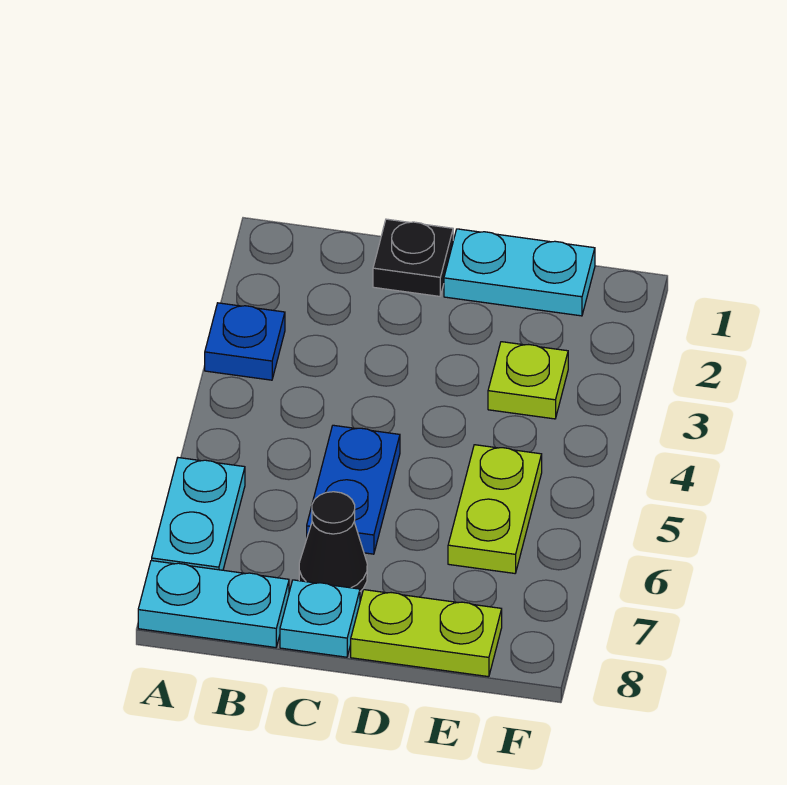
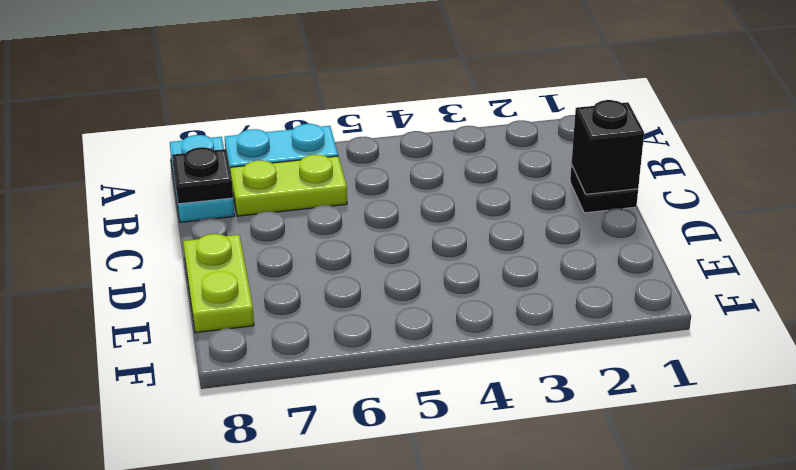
lime plate B6:B7 level 1 -> lime plate E5:E6 level 1
black plate B8 level 2 -> none
black brick C1 level 2 -> none
none -> blue plate A3 level 1
none -> blue plate C5:C6 level 1

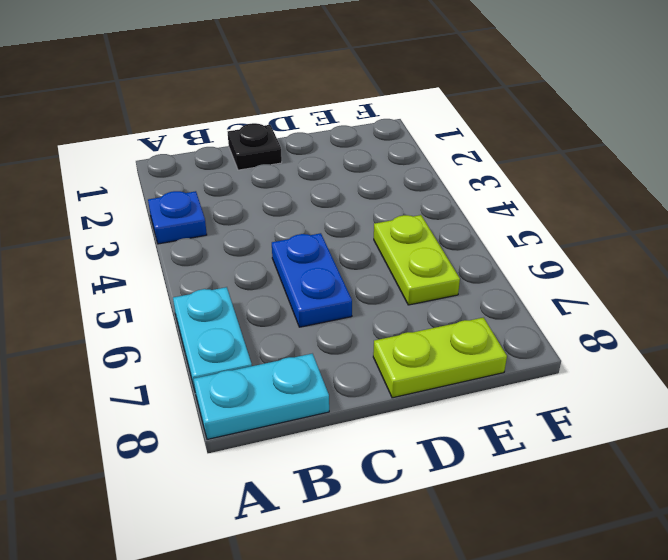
none -> black cone C7 level 1
none -> cyan plate C8 level 1

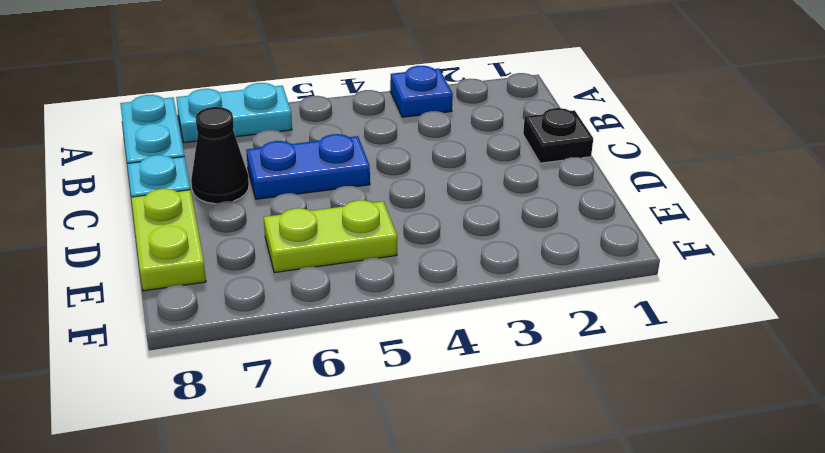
none -> cyan plate D1:E1 level 1
none -> lime plate E3 level 1

